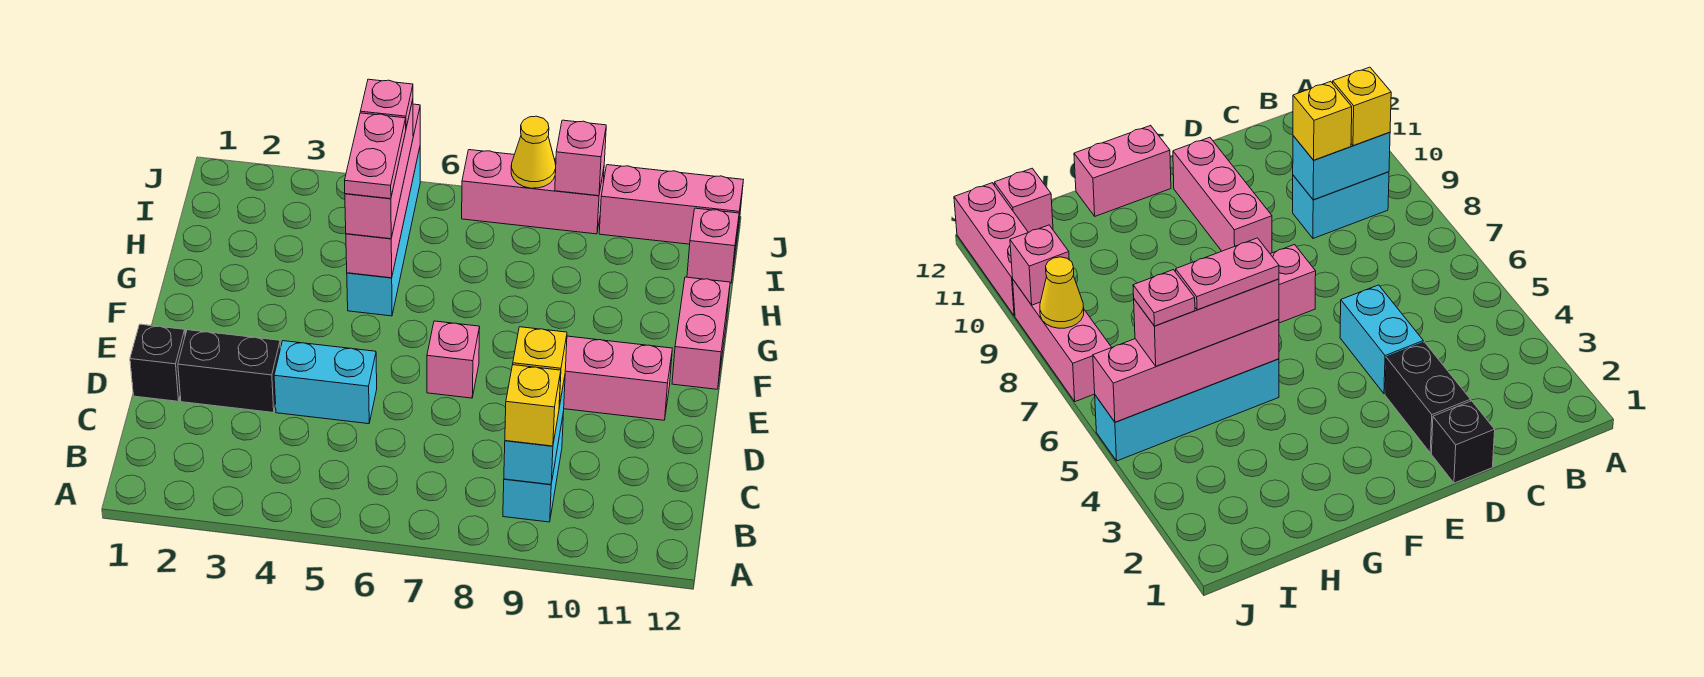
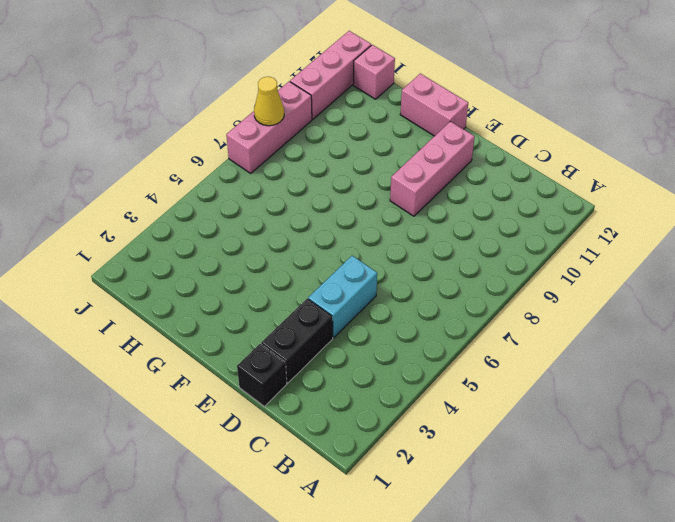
none -> cyan brick B9:C9 level 1
none -> pink brick E7 level 1
none -> cyan brick G5:J5 level 1

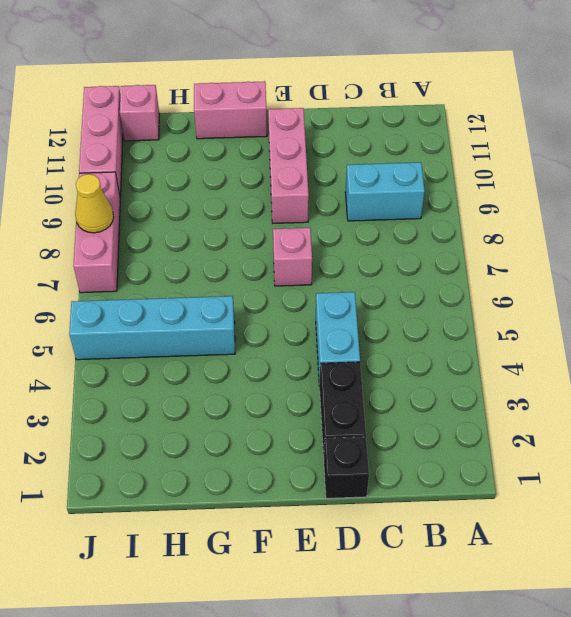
none -> cyan brick B9:C9 level 2
none -> pink brick G5:J5 level 2
none -> pink brick J9 level 2

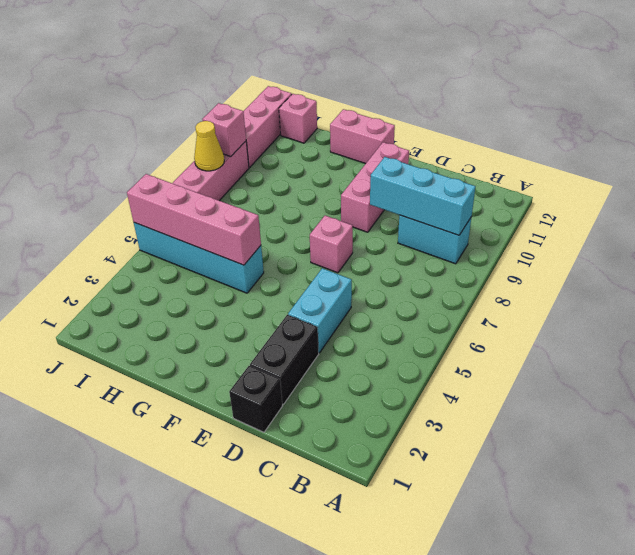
cyan brick B9:D9 level 2 -> cyan brick B9:C9 level 2
none -> yellow brick B9 level 3
none -> yellow brick C9 level 3
none -> pink brick G5:I5 level 3

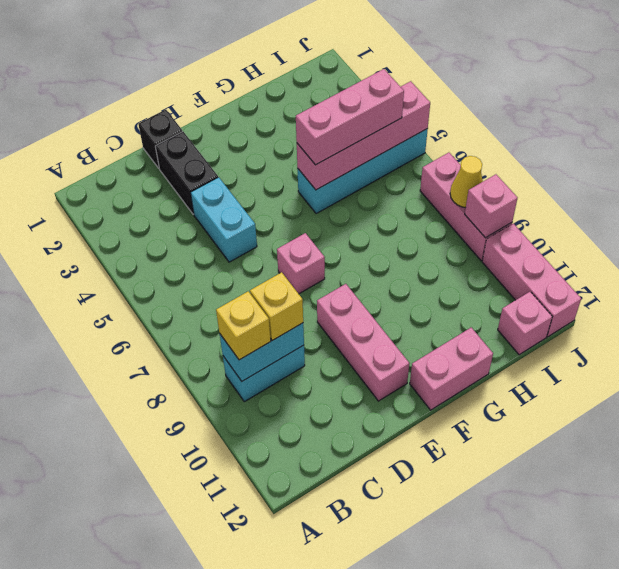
none -> pink plate G5:H5 level 4
none -> pink plate I5 level 4

